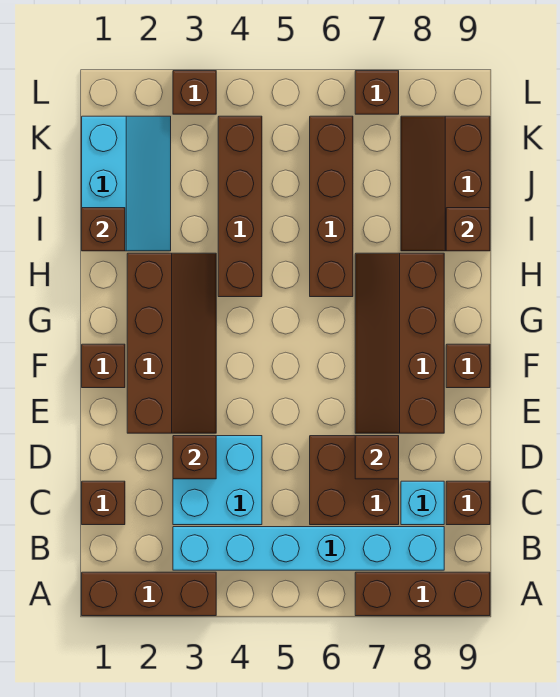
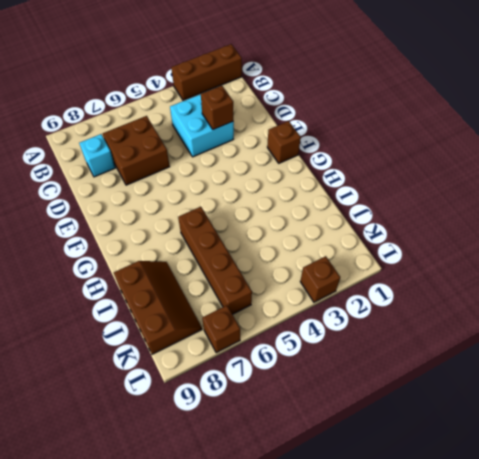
none -> brown brick A7:A9 level 1
none -> cyan brick B3:B8 level 1
none -> brown brick C1 level 1

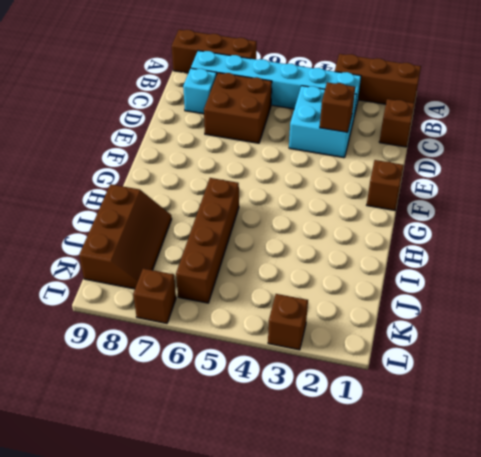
none -> brown brick C9 level 1
none -> brown slope E2:H3 level 1 top 2
none -> brown slope E7:H8 level 1 top 8

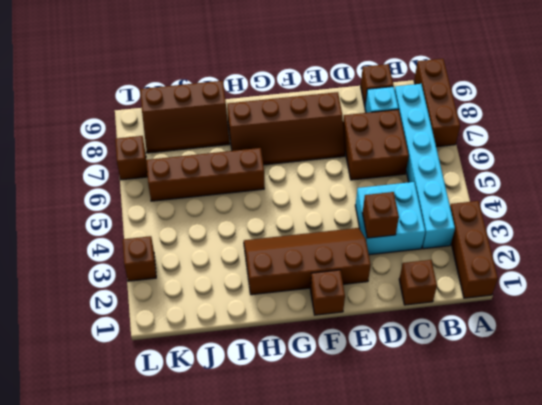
none -> brown brick F9 level 1
none -> brown brick H4:K4 level 1
none -> cyan slope I1:K2 level 1 top 1

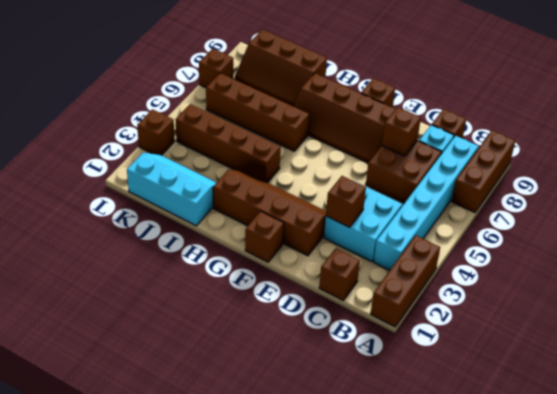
none -> brown brick I1 level 2
none -> brown brick I9 level 2

